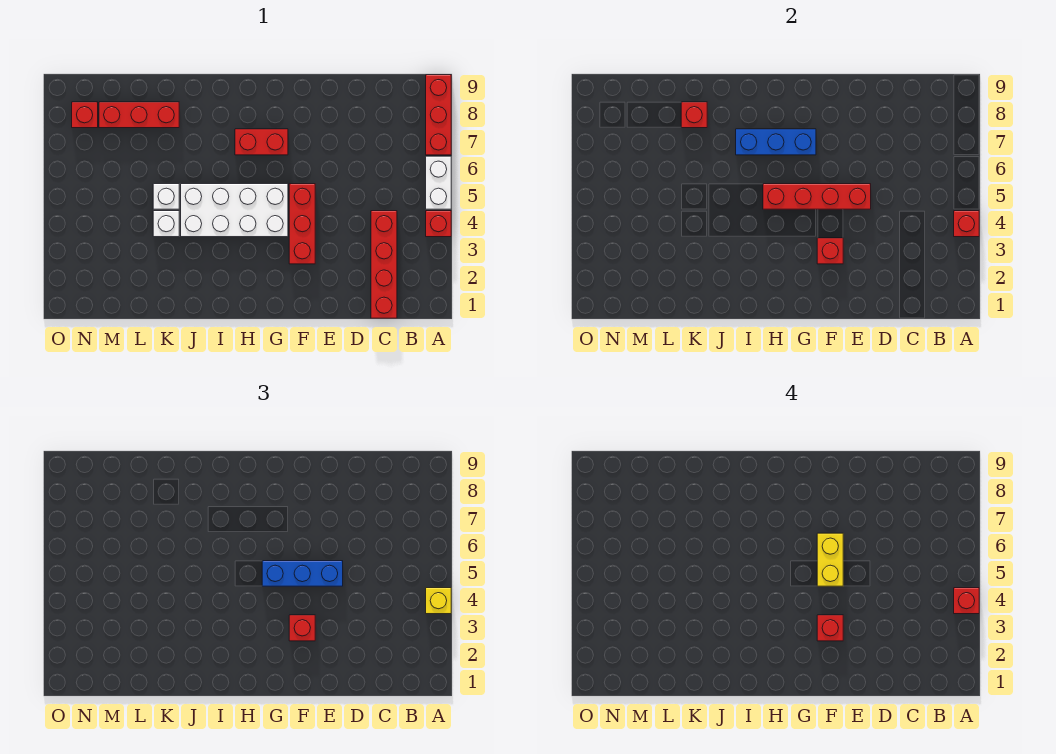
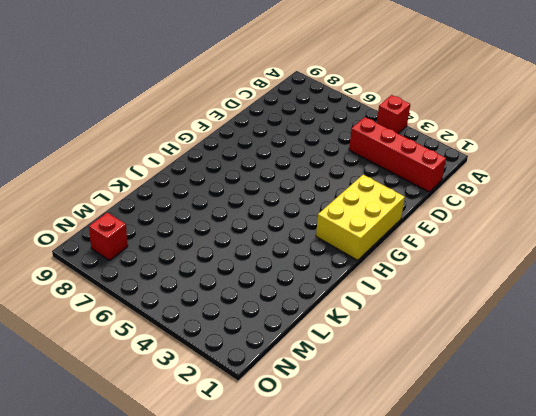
yellow brick F1:H2 level 1 -> none
none -> white brick A5:A6 level 1
none -> red brick A7:A9 level 1
none -> red brick F3:F5 level 1

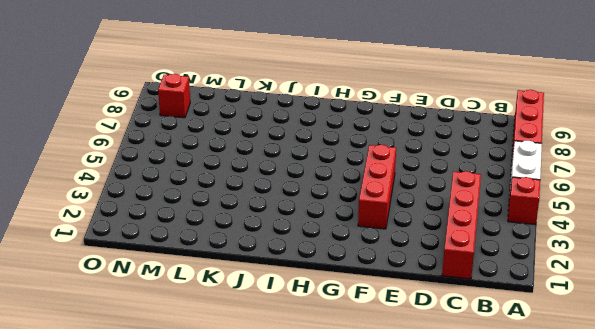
none -> white brick G4:J5 level 1
none -> red brick G7:H7 level 1
none -> white brick K4 level 1

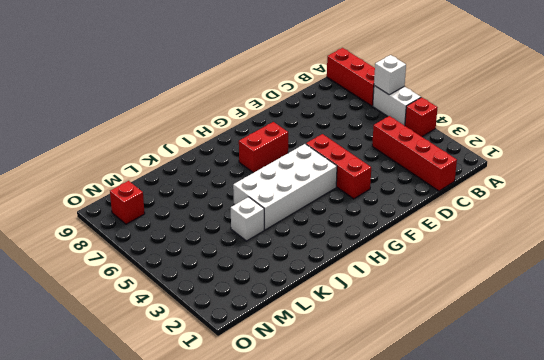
white brick A6 level 2 -> white brick K5 level 1
none -> red brick K8:M8 level 1
none -> red brick A4 level 2
none -> red brick E5:H5 level 2

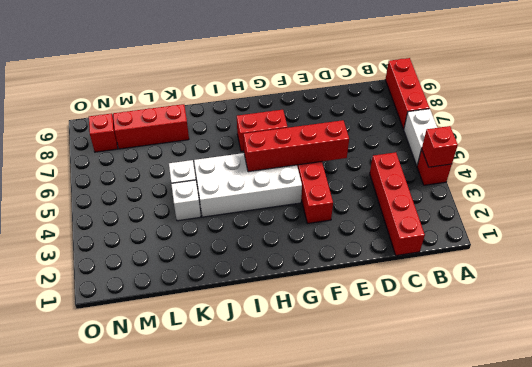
none -> red brick F3 level 2
none -> blue brick G7:I7 level 2
none -> red brick K8 level 2

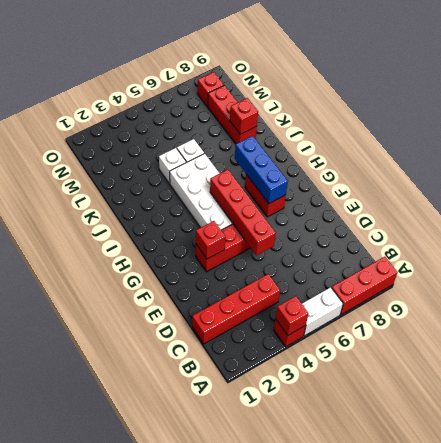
none -> yellow brick A4 level 3
none -> blue brick E5:G5 level 3
none -> red brick F3 level 3

